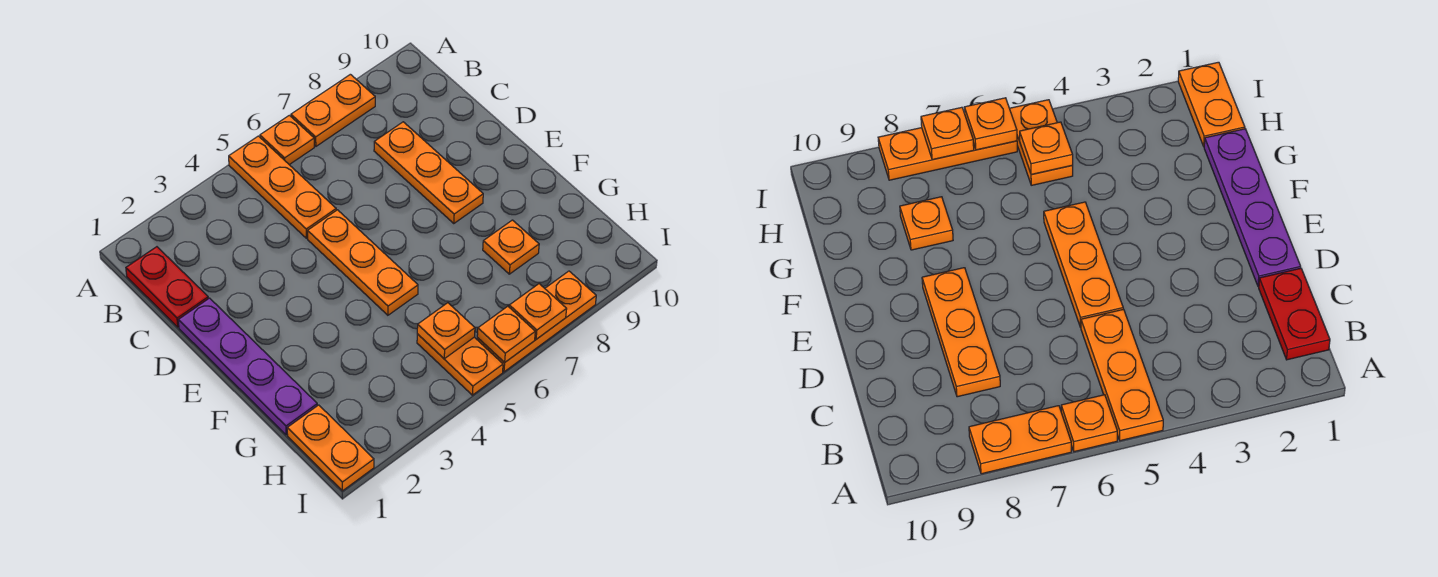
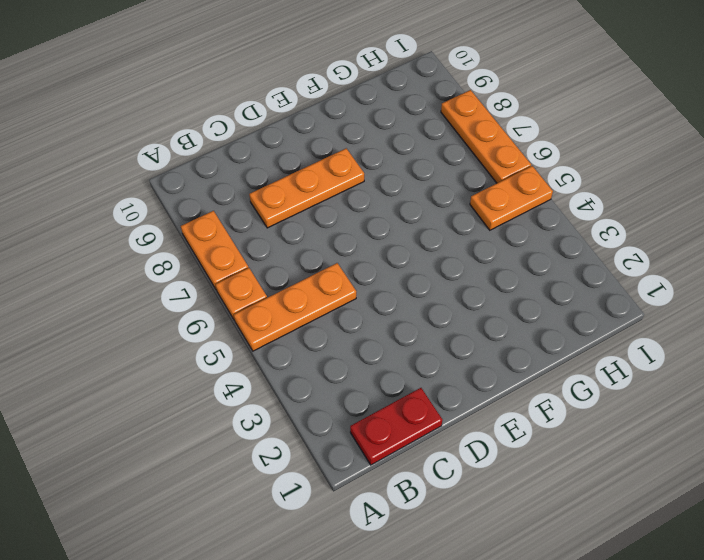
none -> purple plate D1:G1 level 1
none -> orange plate D5:F5 level 1
none -> orange plate G8 level 1

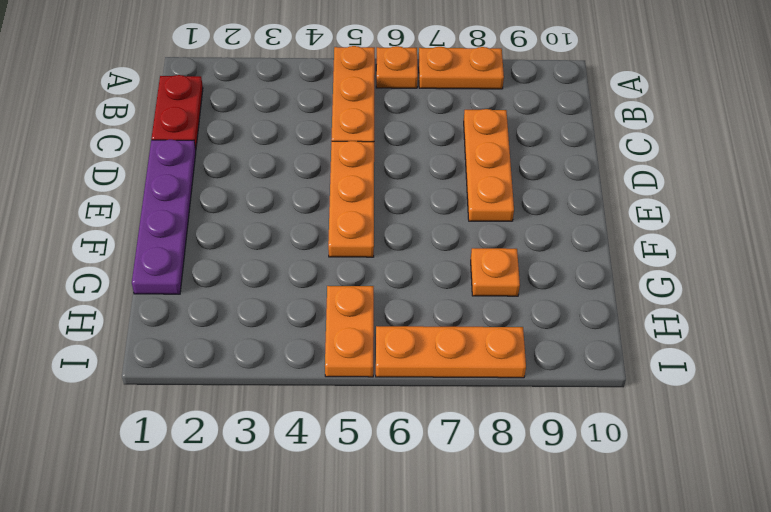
none -> orange plate H1:I1 level 1
none -> orange plate H5 level 2
none -> orange plate I6 level 2

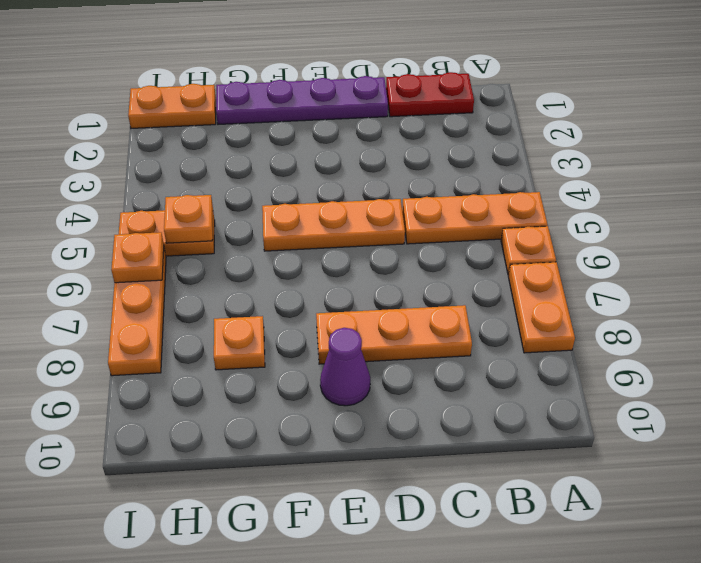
purple cone E9 level 1 -> none
none -> orange plate I7 level 2

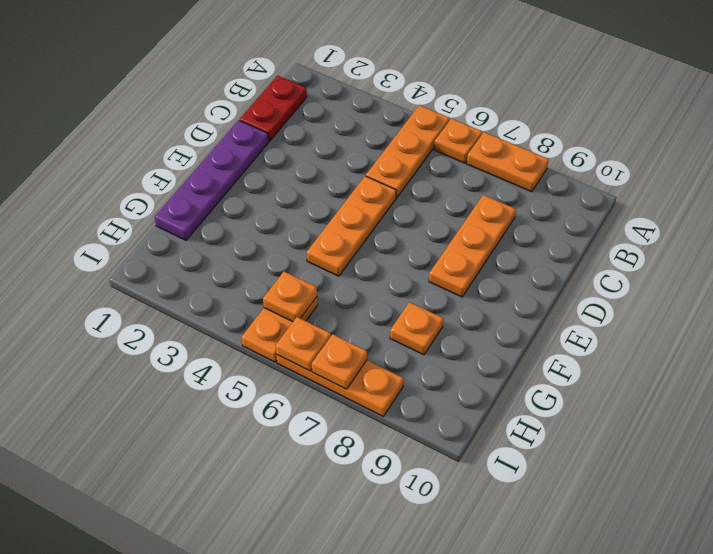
none -> orange plate H1:I1 level 1

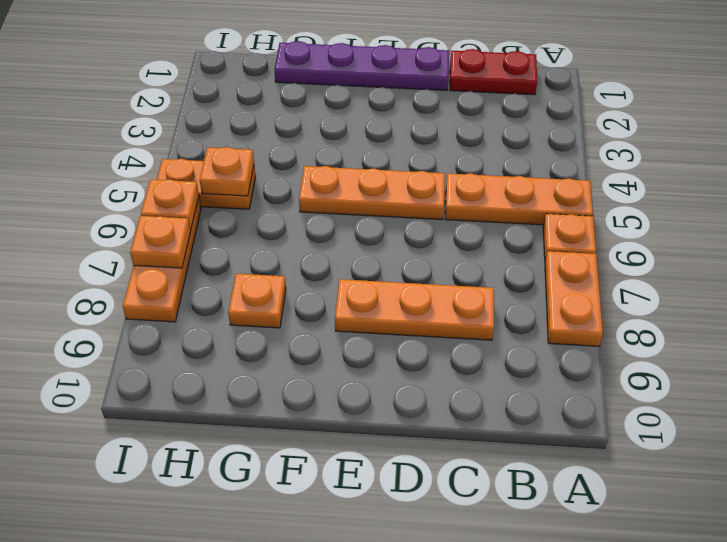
none -> orange plate H1:I1 level 1

